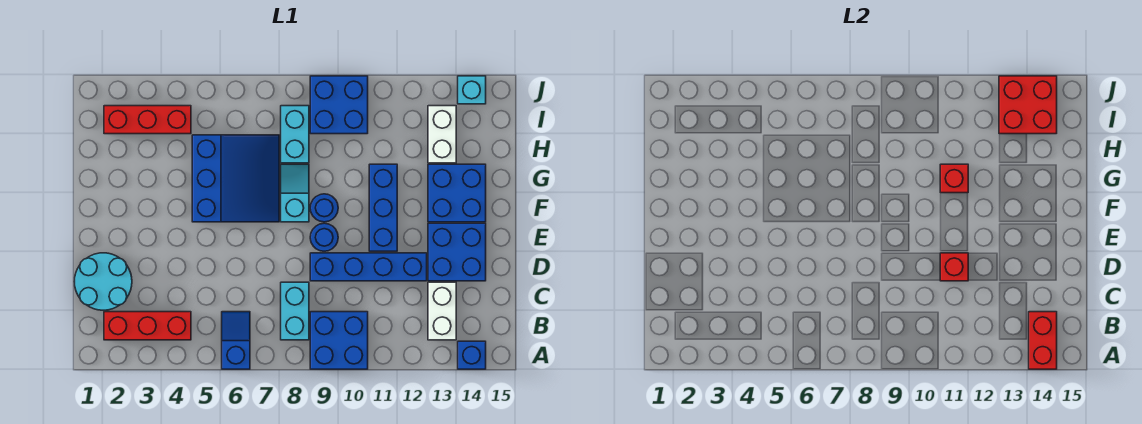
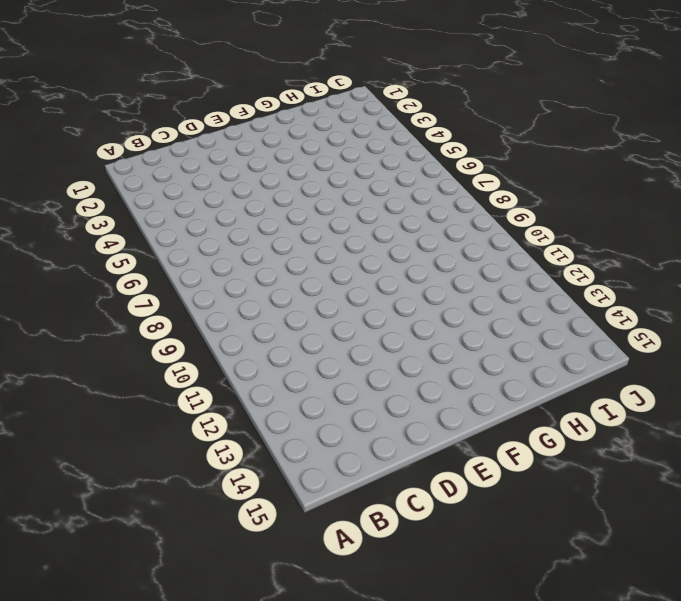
none -> blue slope A6:B6 level 1 top A
none -> blue brick A9:B10 level 1
none -> blue brick A14 level 1

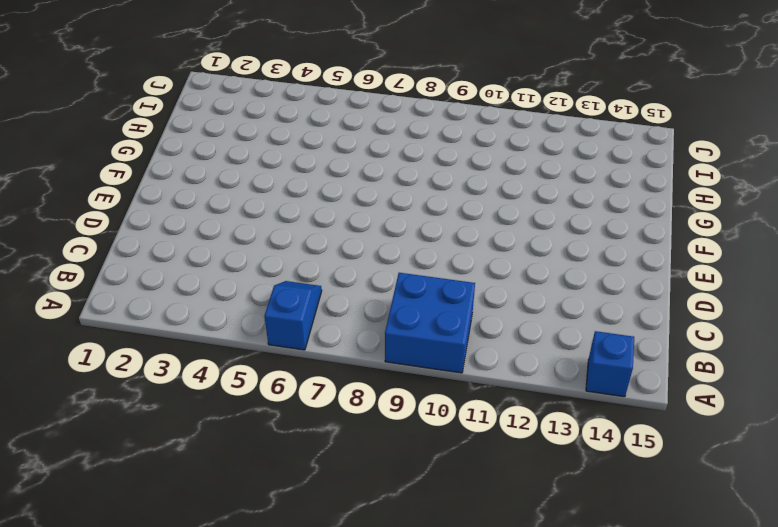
none -> red brick B2:B4 level 1
none -> cyan brick B8:C8 level 1
none -> white brick B13:C13 level 1

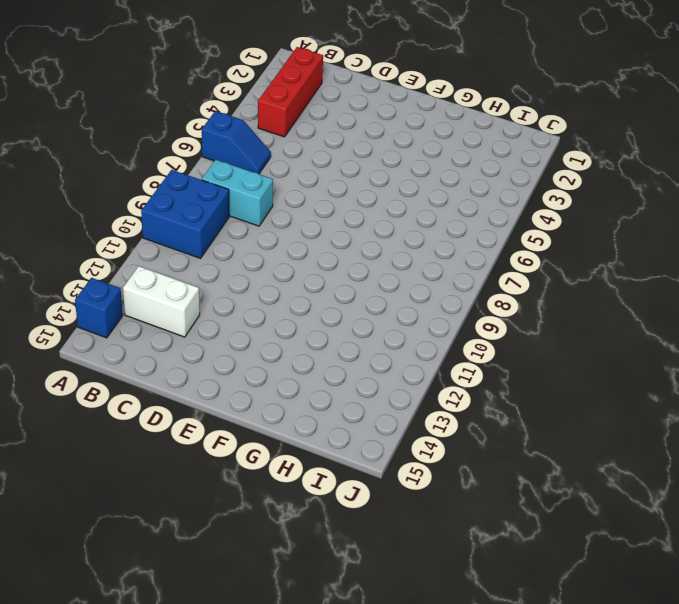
none -> cyan round brick C1:D2 level 1
none -> blue brick D9:D12 level 1
none -> blue brick D13:E14 level 1

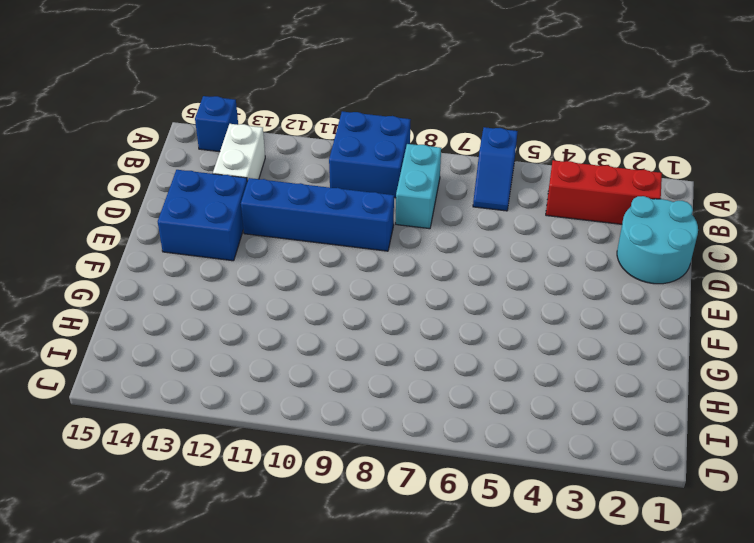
none -> blue round brick E9 level 1
none -> blue brick E11:G11 level 1
none -> blue slope F5:H7 level 1 top 5

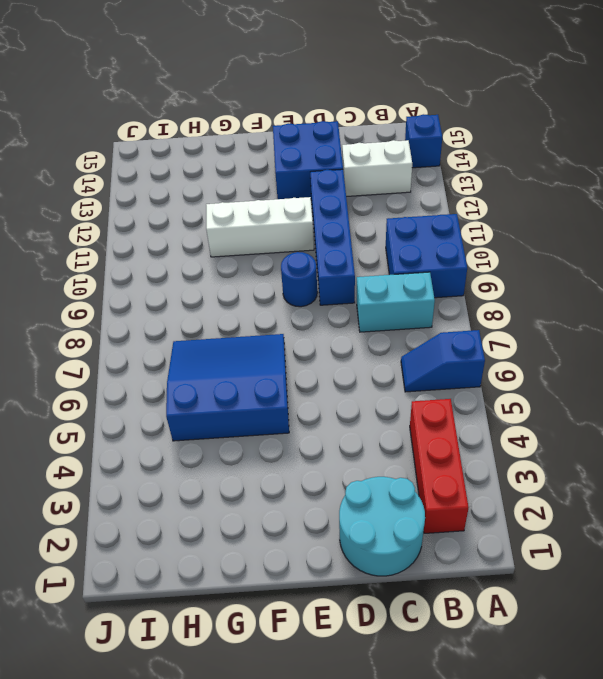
white brick E11:G11 level 1 -> blue brick E11:G11 level 1
none -> cyan slope F8:G8 level 1 top F
none -> blue round brick F9 level 1
none -> blue brick F13:G14 level 1

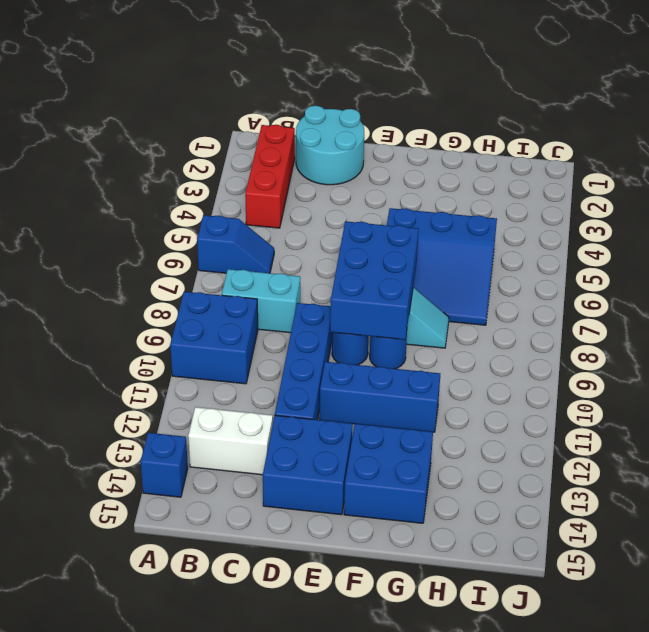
blue brick E7:F9 level 2 -> none
none -> cyan brick H8:I8 level 1
none -> white brick H13:I13 level 1
none -> red brick I2:I4 level 1

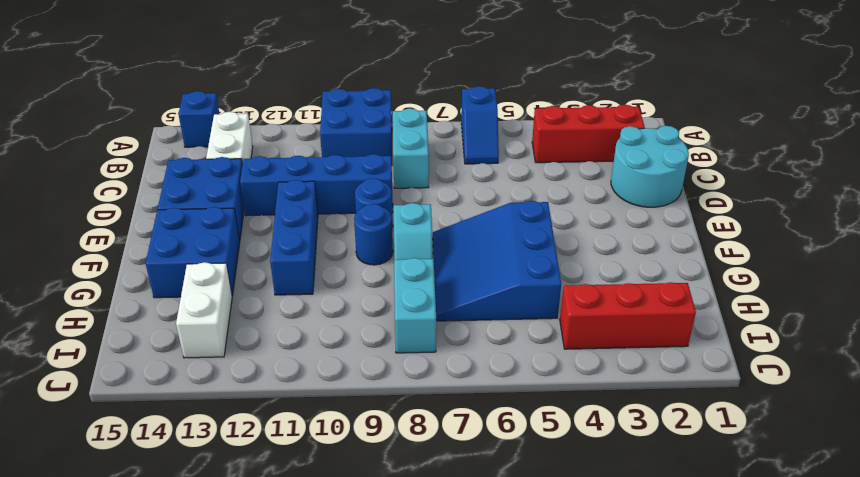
none -> blue brick I9:J10 level 1
none -> cyan brick J14 level 1
none -> red brick A14:B14 level 2

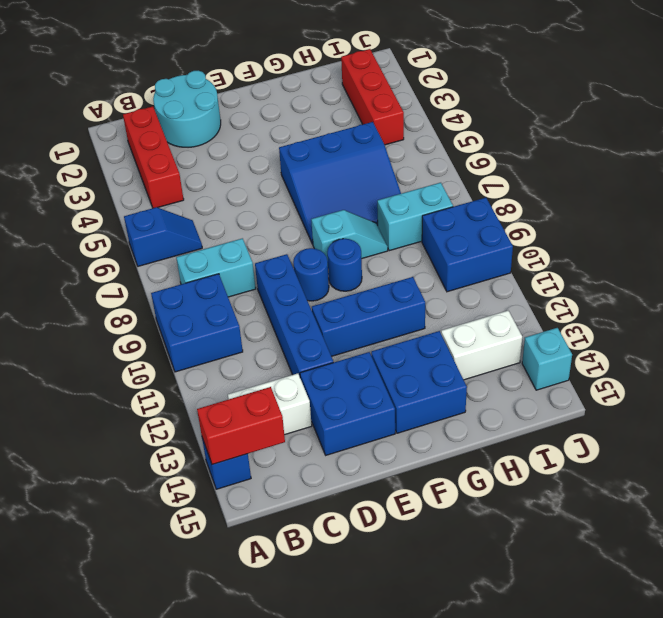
none -> red brick D11 level 2
none -> red brick G11 level 2
none -> red brick I13:J14 level 2

